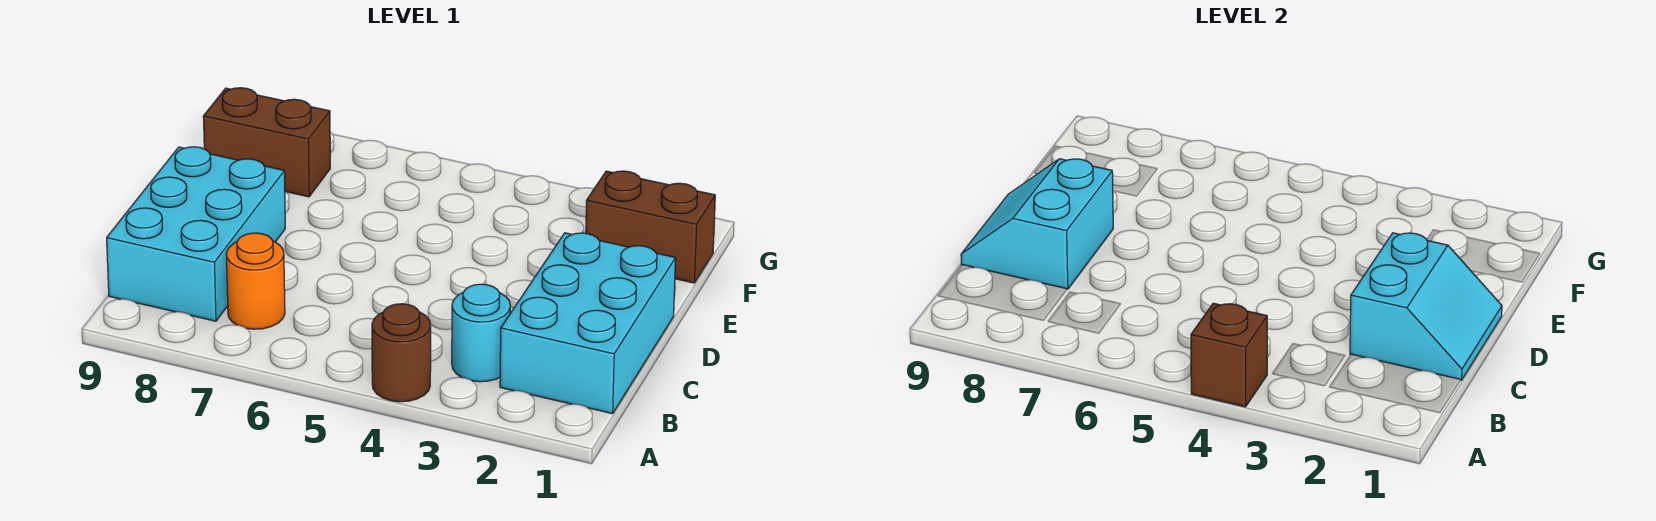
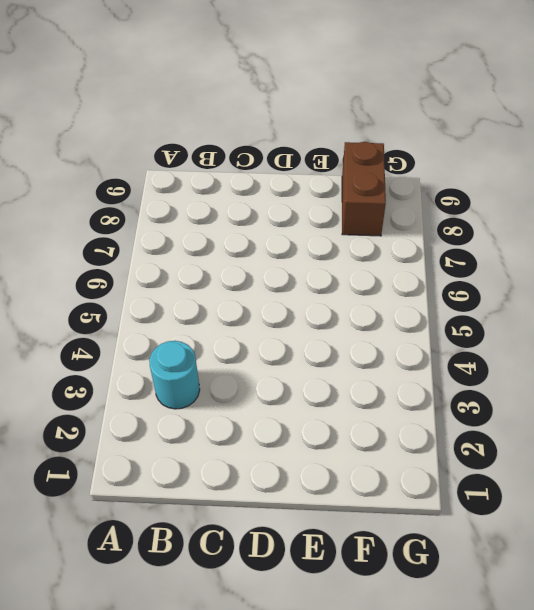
none -> brown round brick A4 level 1
none -> cyan brick B1:D2 level 1

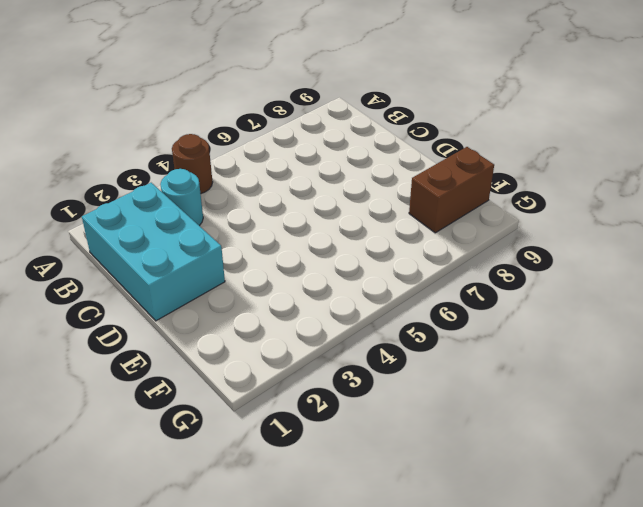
none -> orange round brick B7 level 1
none -> cyan brick B8:D9 level 1

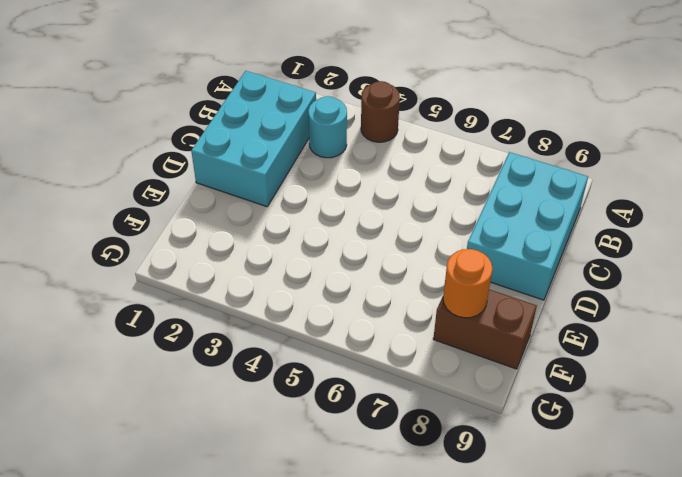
orange round brick F8 level 2 -> orange round brick B7 level 1
none -> brown brick F1:F2 level 1
none -> brown brick A4 level 2

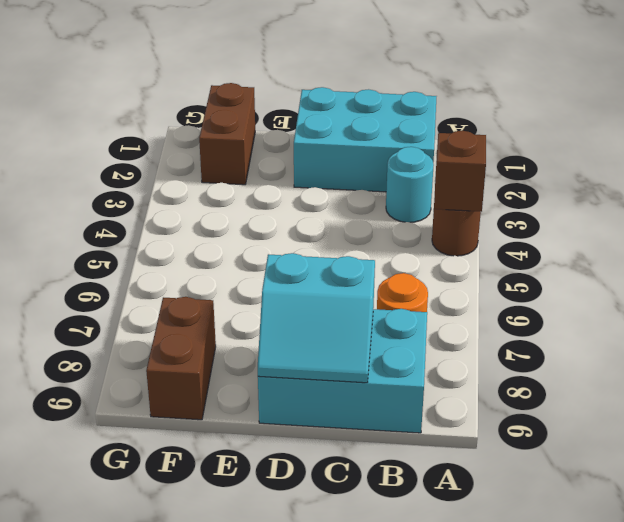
none -> cyan slope C1:D2 level 2 top 2

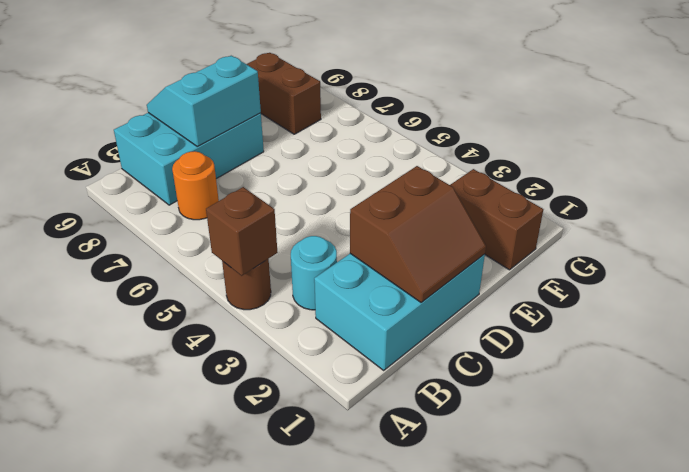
brown slope C1:D2 level 2 top 2 -> cyan slope C1:D2 level 2 top 2

